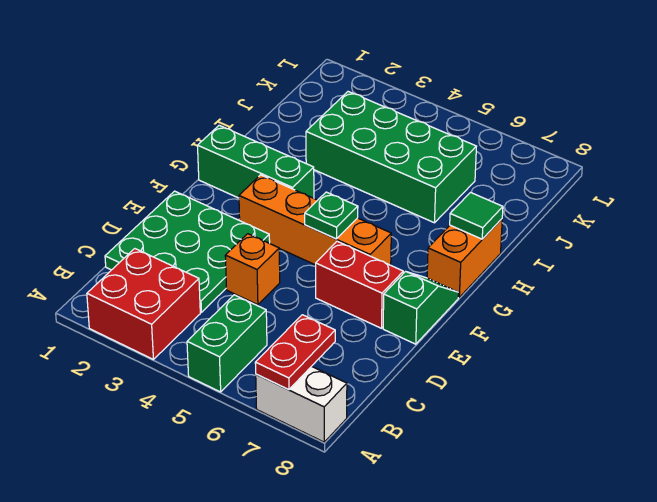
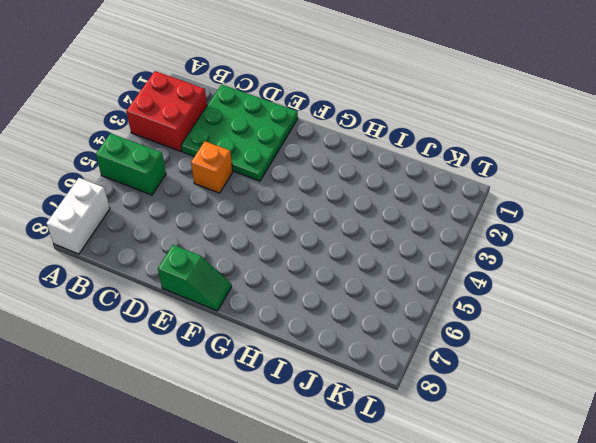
none -> red brick E6:E7 level 1
none -> orange brick F3:F6 level 1
none -> green brick G1:G3 level 1

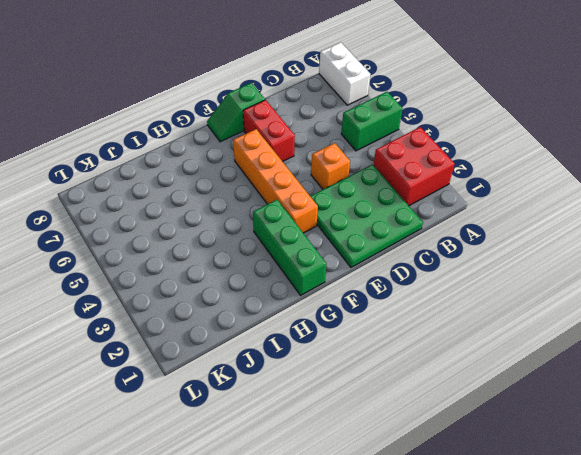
none -> orange brick G8:H8 level 1
none -> green brick I3:J6 level 1
none -> red plate A7:B7 level 2

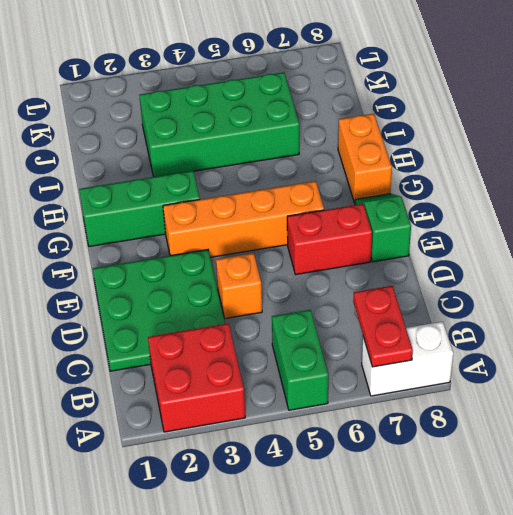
none -> green plate F5 level 2
none -> green tile H8 level 2

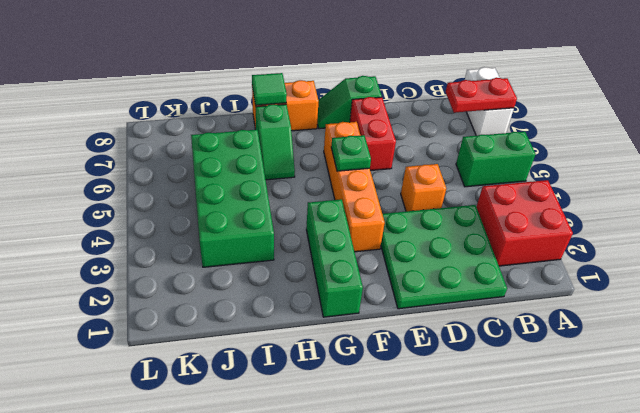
green slope H6:H7 level 1 top 7 -> none

